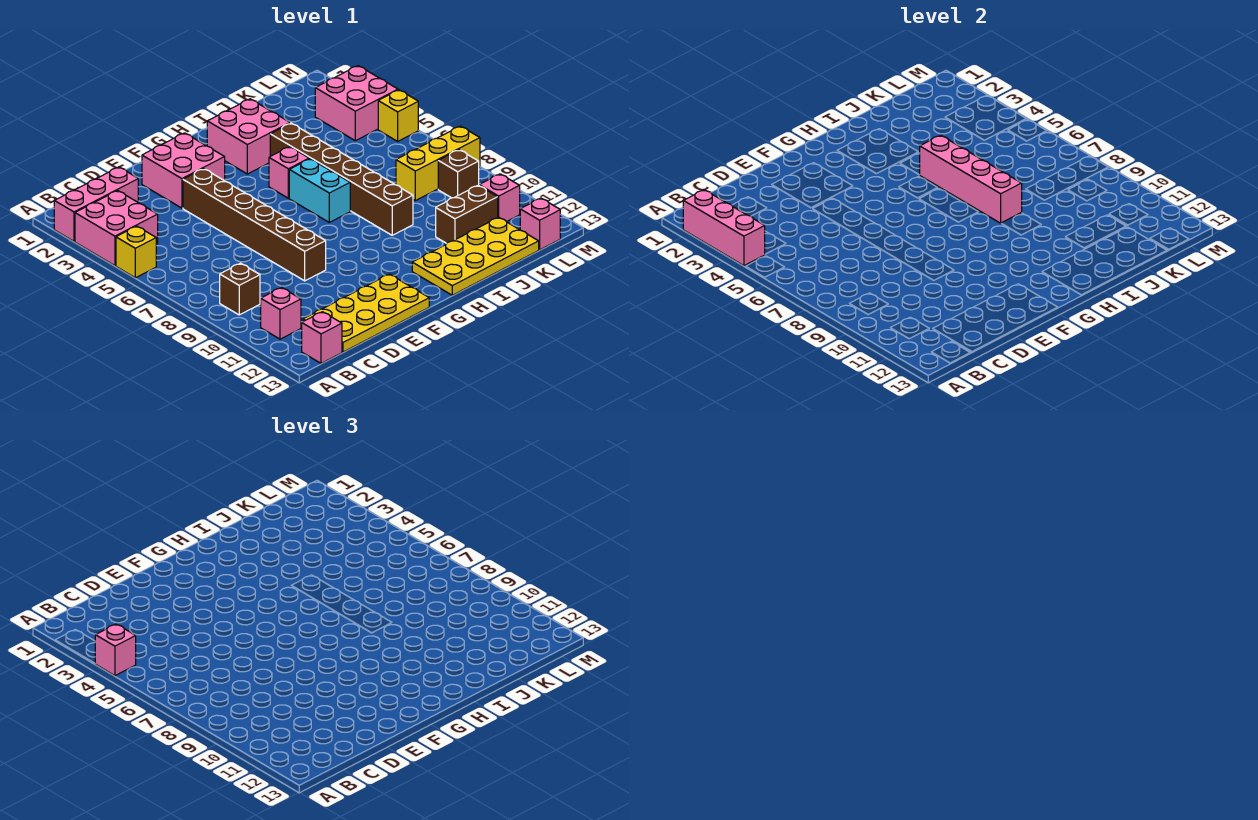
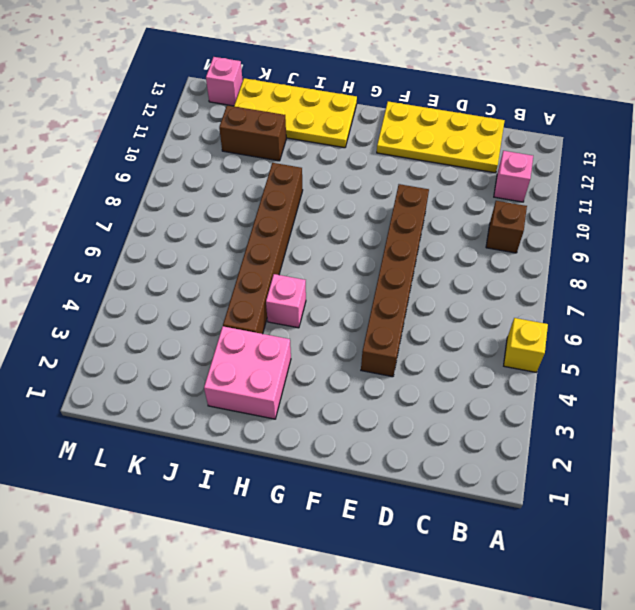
none -> pink brick A2:C2 level 1
none -> pink brick A3:B4 level 1
none -> pink brick B13 level 1

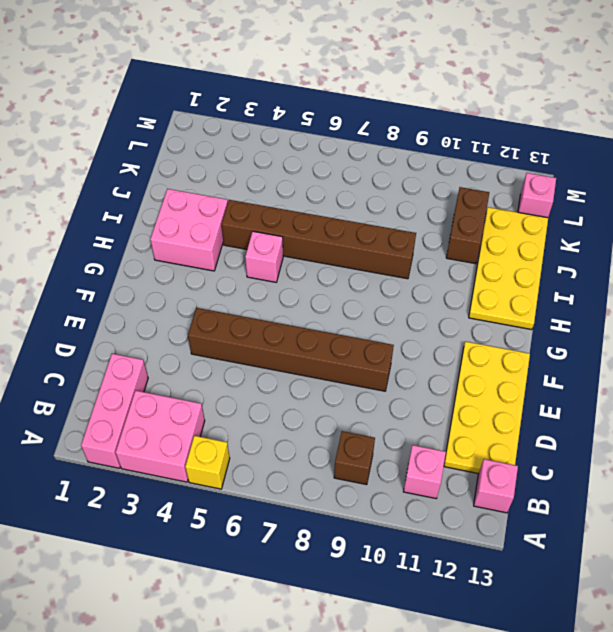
none -> pink brick E2:F3 level 1
none -> cyan brick H6:H7 level 1
none -> yellow brick K8:M8 level 1

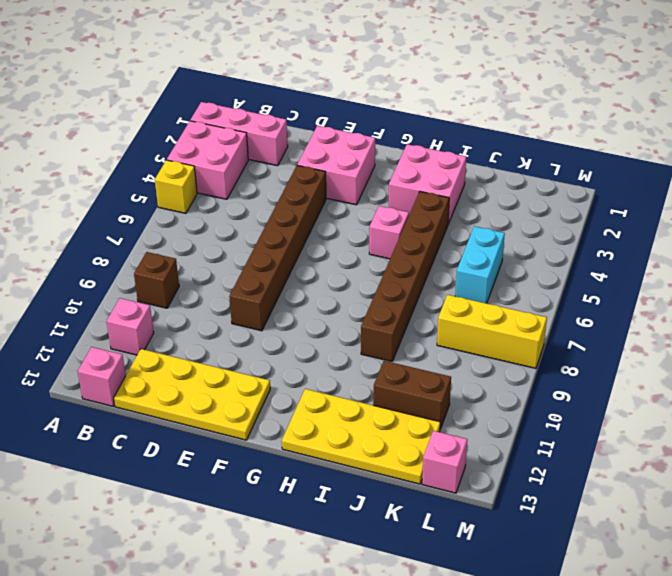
cyan brick K5:K6 level 1 -> cyan brick H6:H7 level 1
none -> pink brick L3:M4 level 1
none -> brown brick L9 level 1
none -> pink brick L11 level 1

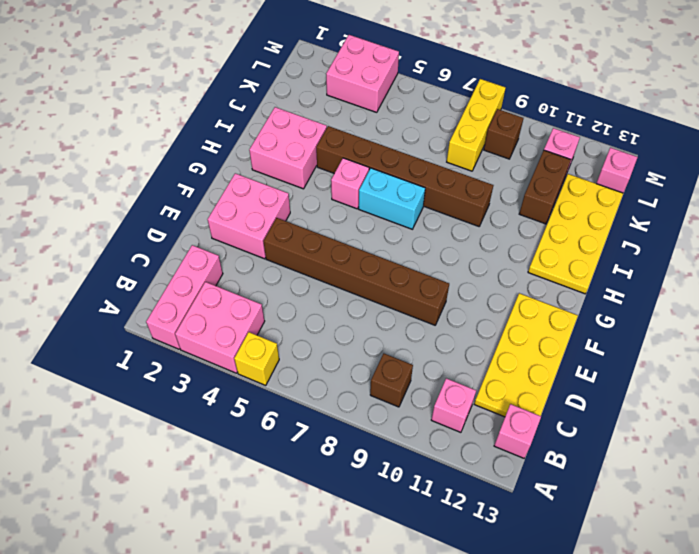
none -> yellow brick M5 level 1
none -> pink brick A2:A4 level 2
none -> pink brick I5:I8 level 2

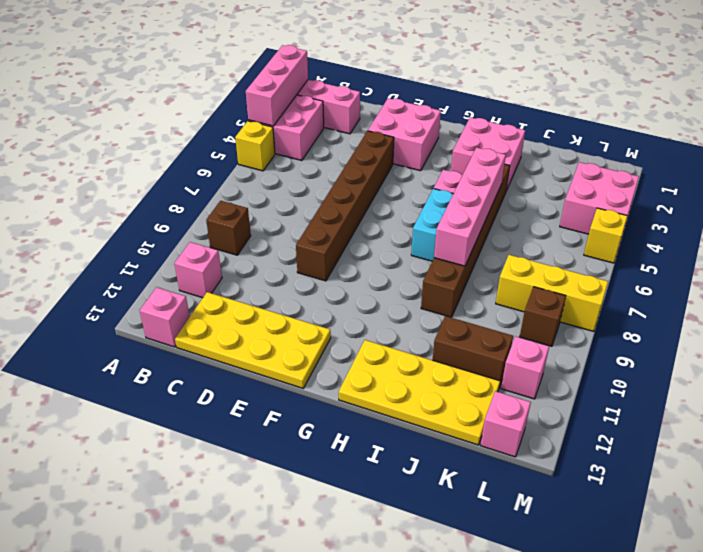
none -> pink brick A4 level 3

